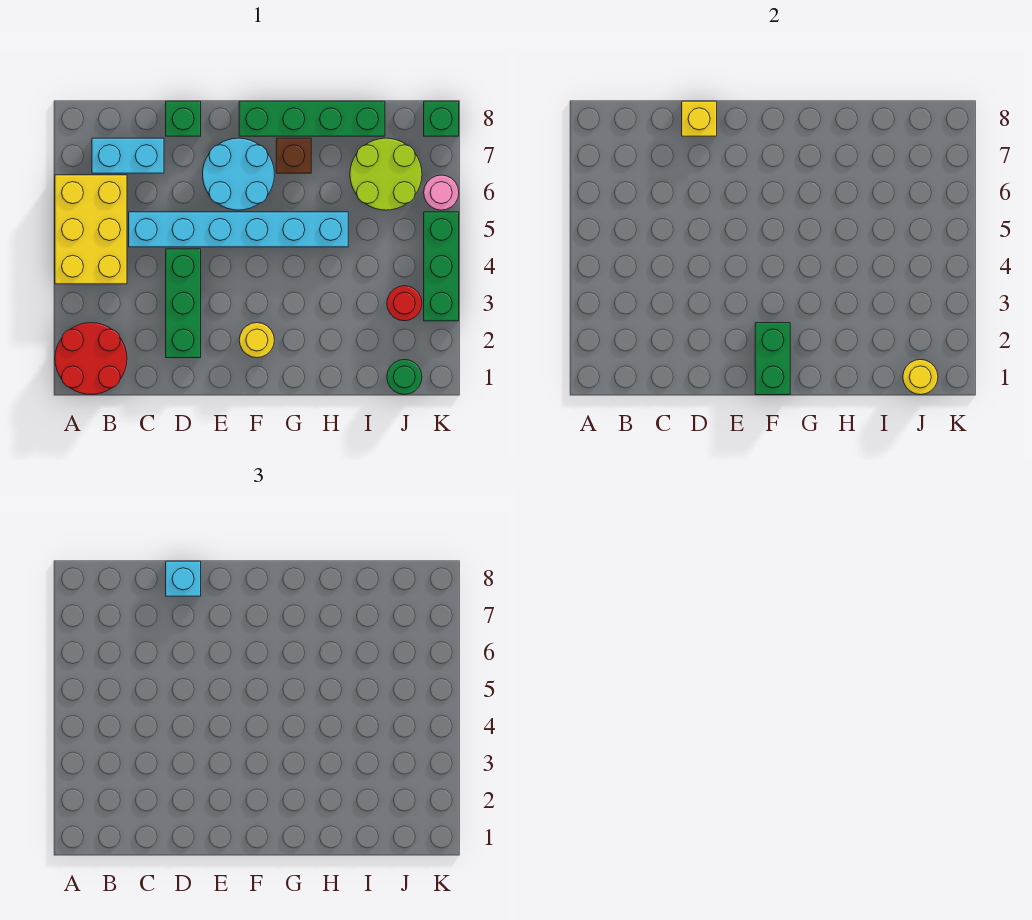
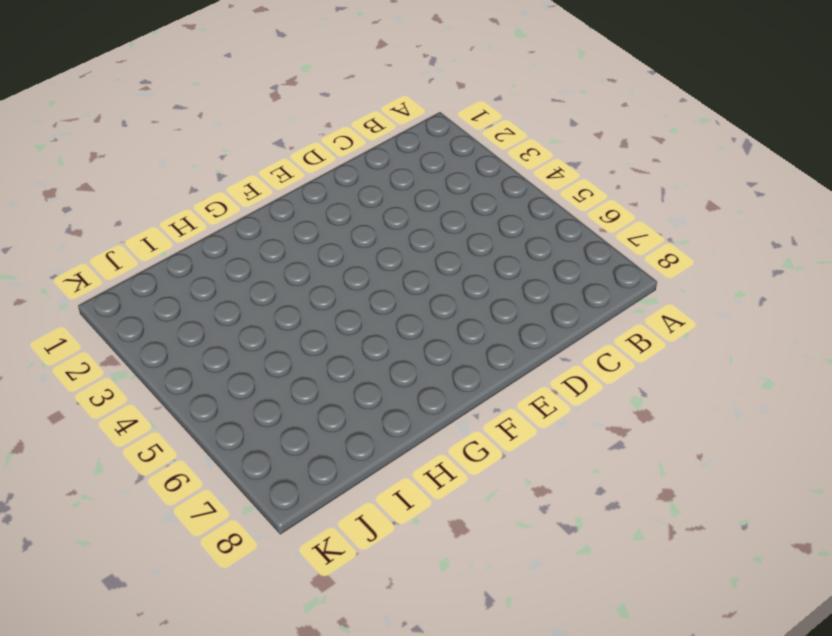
none -> red round brick A1:B2 level 1
none -> yellow brick A4:B6 level 1
none -> cyan brick B7:C7 level 1

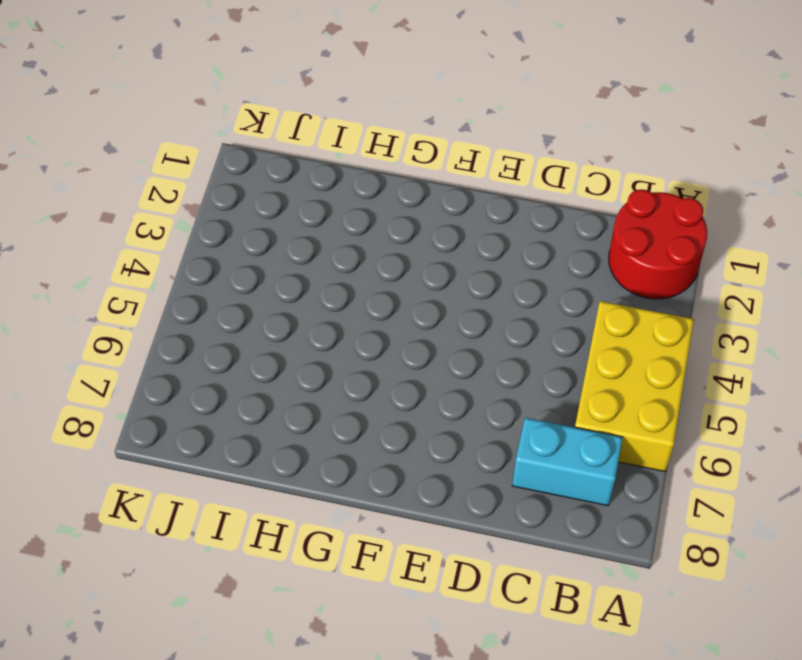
none -> cyan brick C5:H5 level 1
none -> green brick D2:D4 level 1
none -> green brick D8 level 1

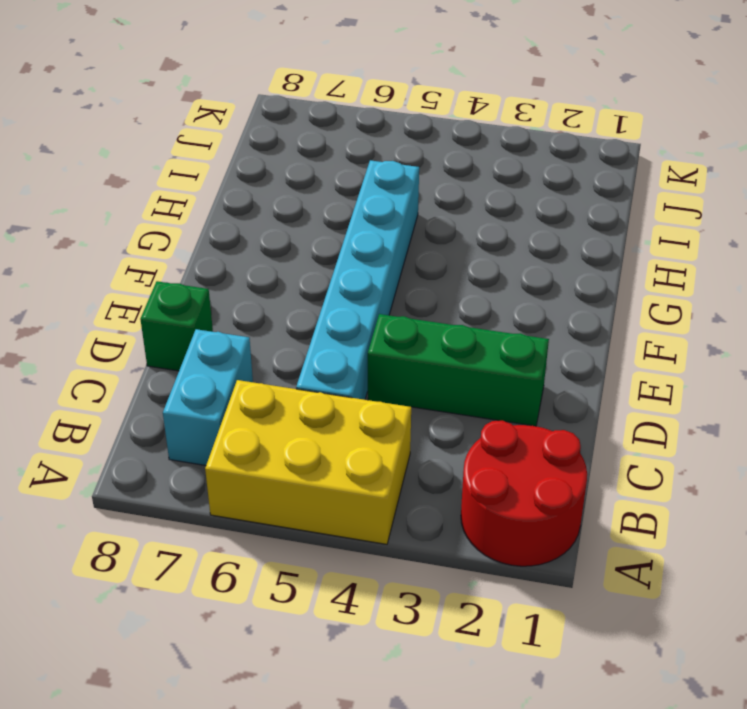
none -> cyan round brick E6:F7 level 1
none -> yellow round brick F2 level 1
none -> green brick F8:I8 level 1

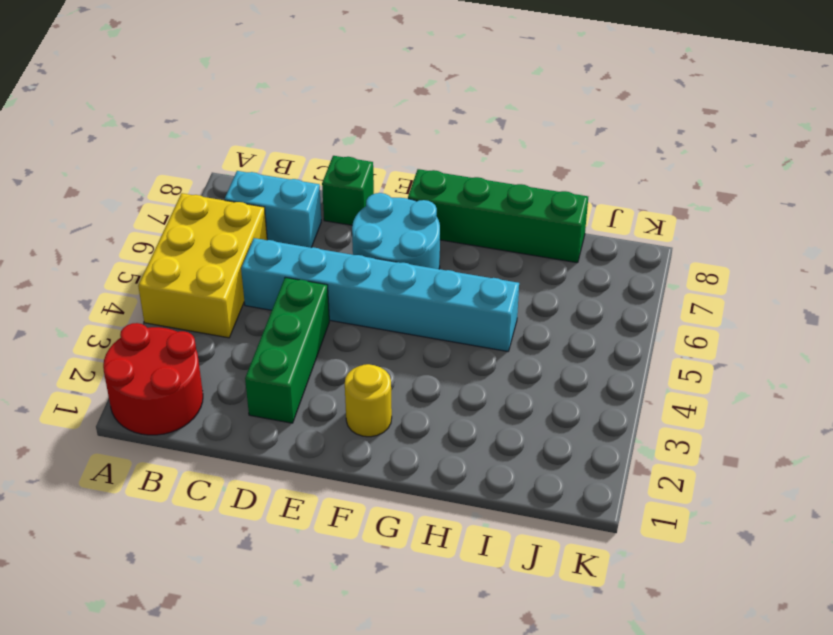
none -> brown brick G7 level 1
none -> lime round brick I6:J7 level 1
none -> green round brick J1 level 1

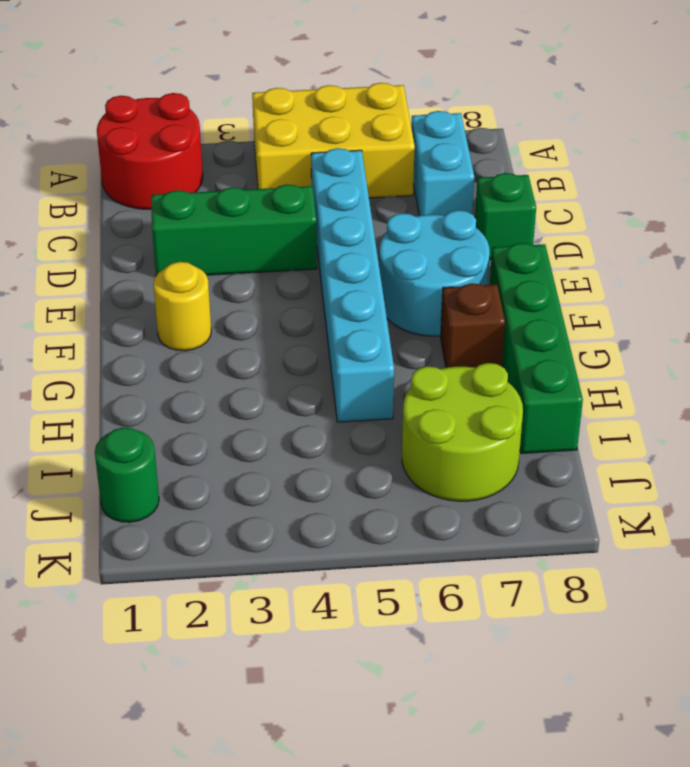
none -> red round brick J3 level 1
none -> green brick K3:K5 level 1
none -> pink round brick K6 level 1

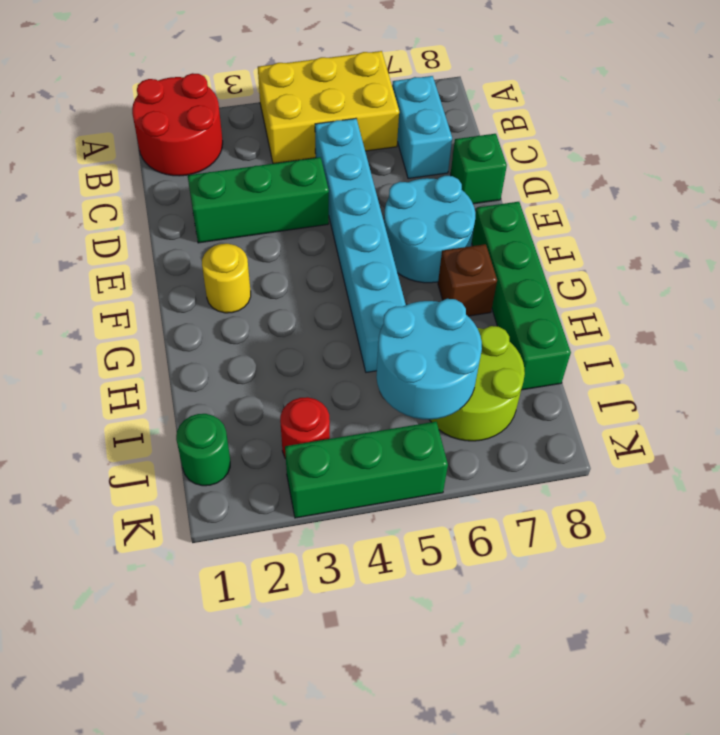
cyan round brick I5:J6 level 2 -> none
none -> pink round brick K6 level 1
none -> green brick K8 level 1
none -> yellow brick D8 level 2

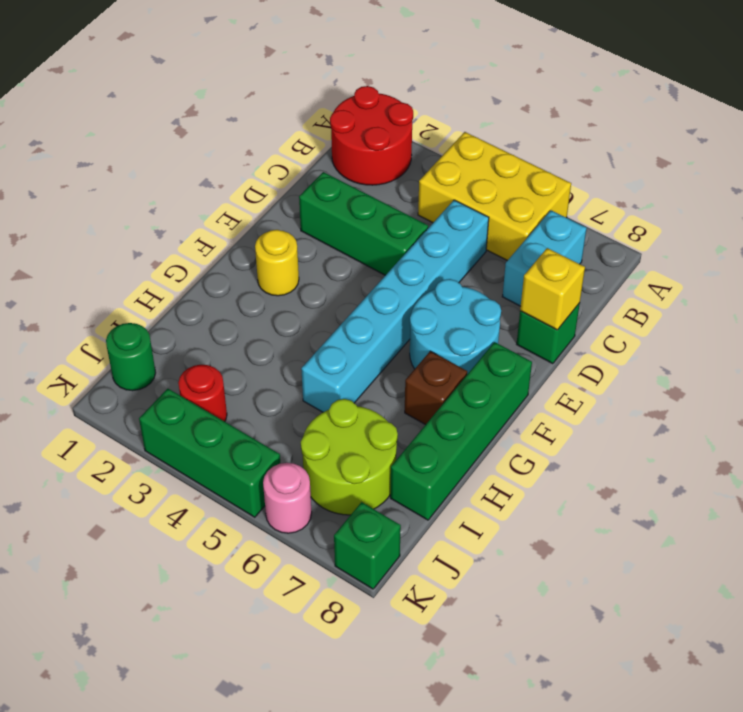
none -> green brick F1:F2 level 2
none -> yellow round brick J1 level 2
none -> cyan brick D8 level 3

